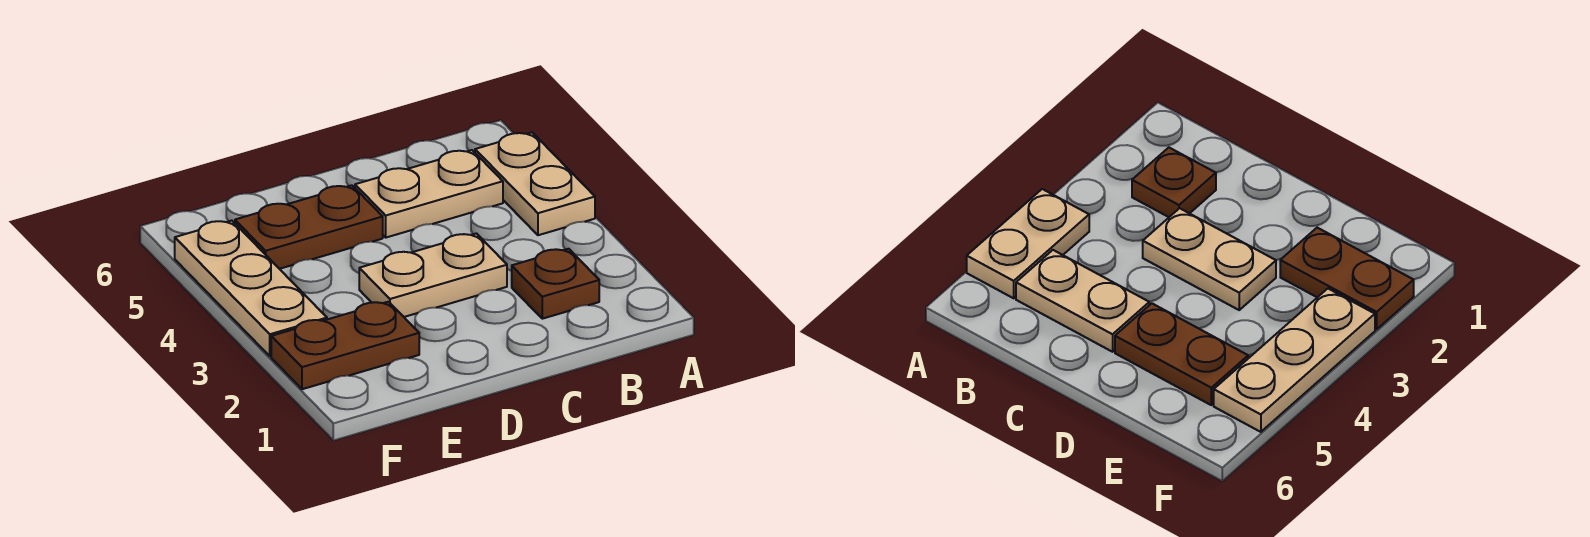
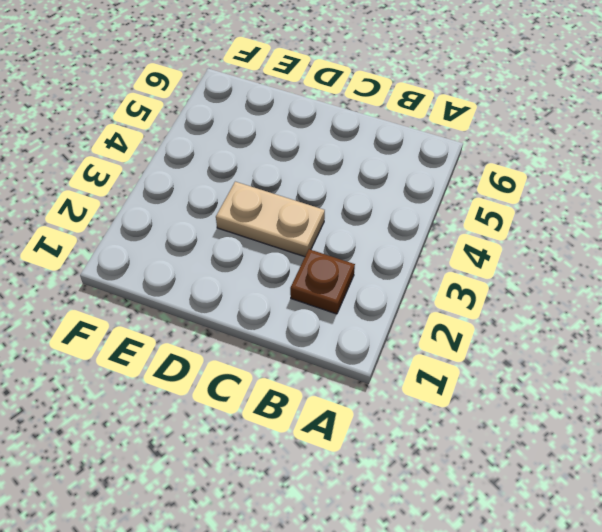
none -> tan plate A4:A5 level 1
none -> tan plate B5:C5 level 1

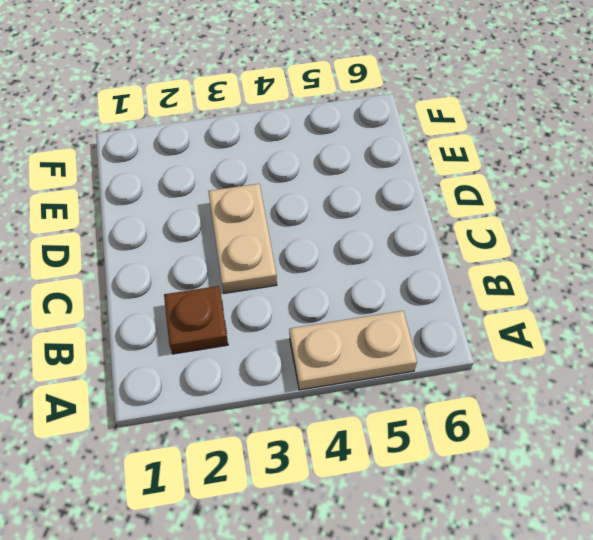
none -> tan plate B5:C5 level 1
none -> brown plate D5:E5 level 1

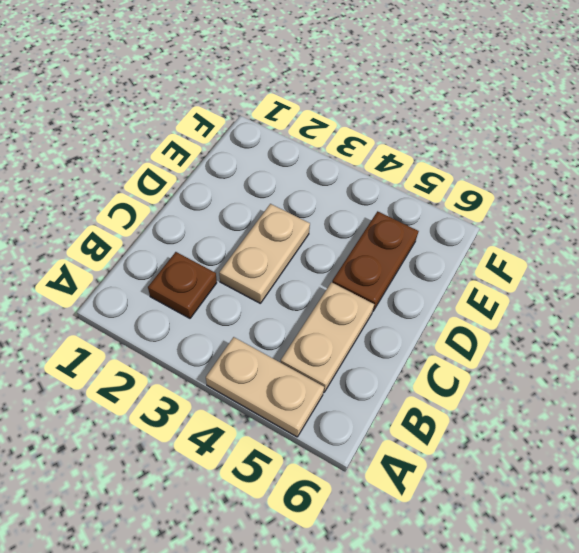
none -> brown plate E2:F2 level 1
none -> tan plate F3:F5 level 1

